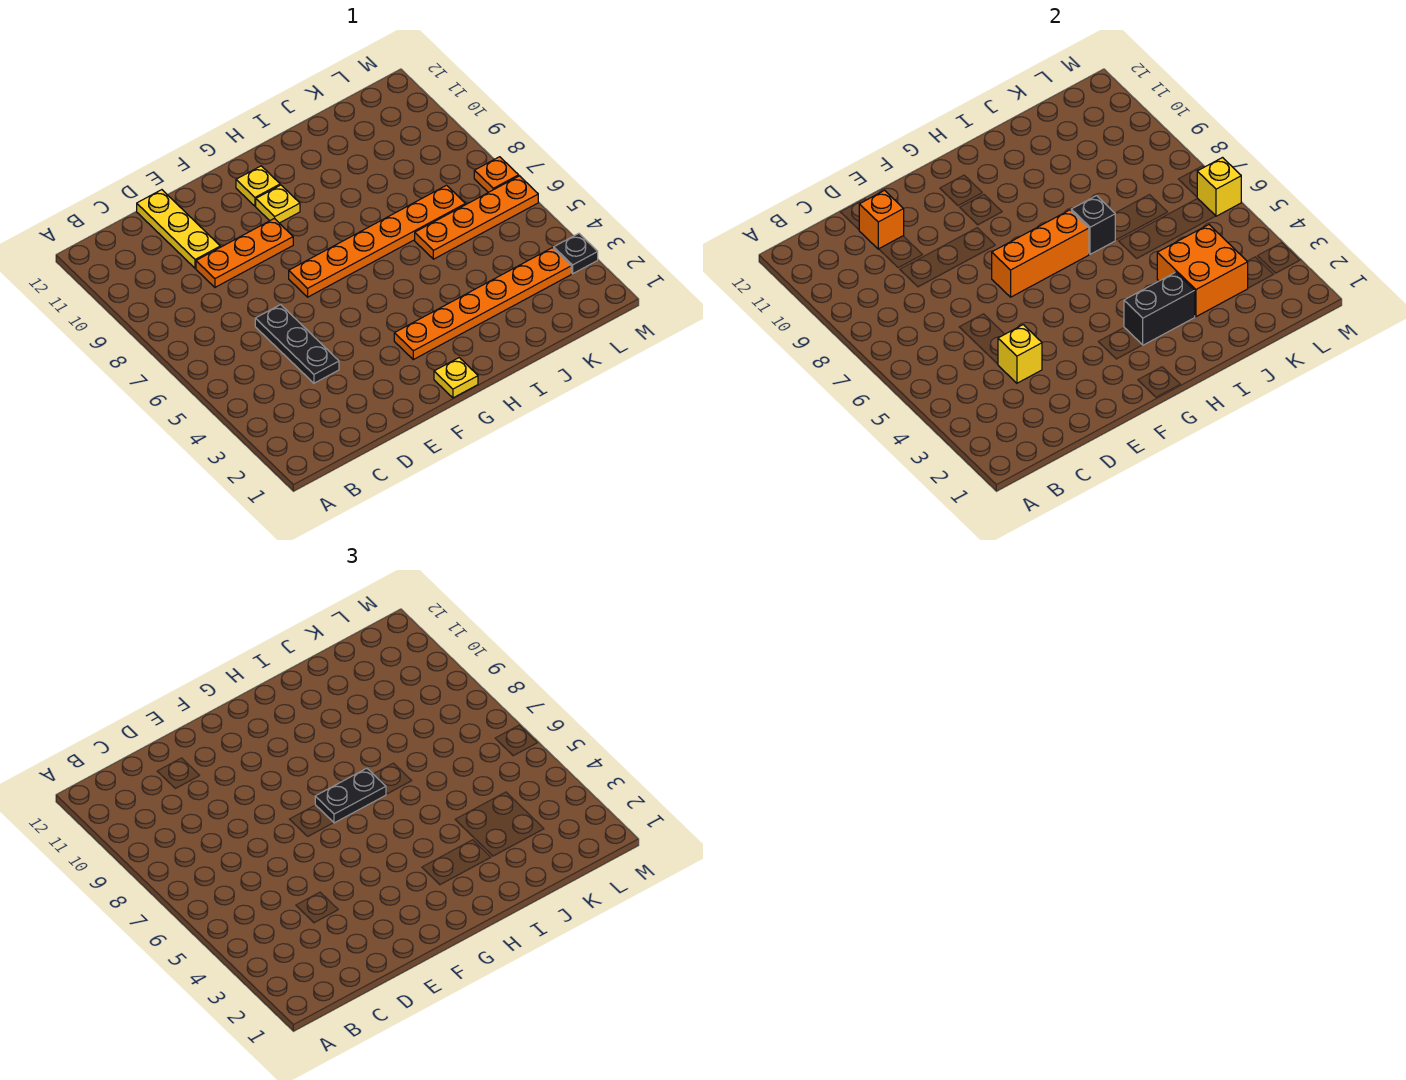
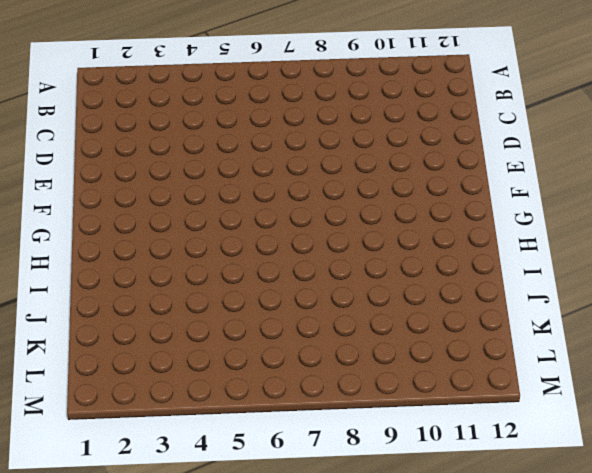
none -> black plate D4:D6 level 1
none -> orange plate D9:F9 level 1
none -> yellow plate D10:D12 level 1

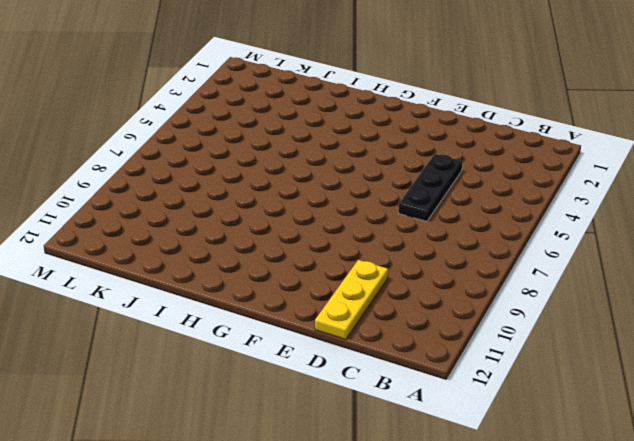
none -> orange plate D9:F9 level 1
none -> orange plate F7:K7 level 1
none -> yellow plate G1 level 1

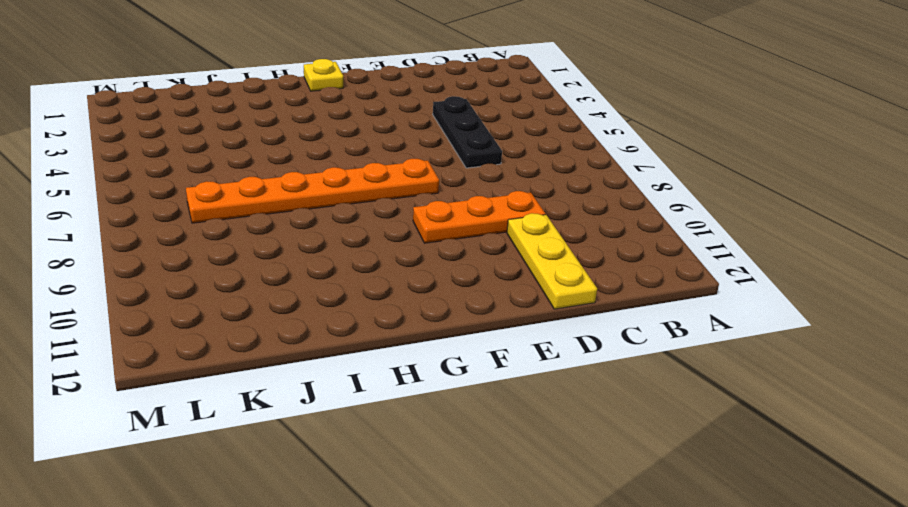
none -> orange plate G3:L3 level 1
none -> yellow plate G10 level 1
none -> yellow plate G11 level 1

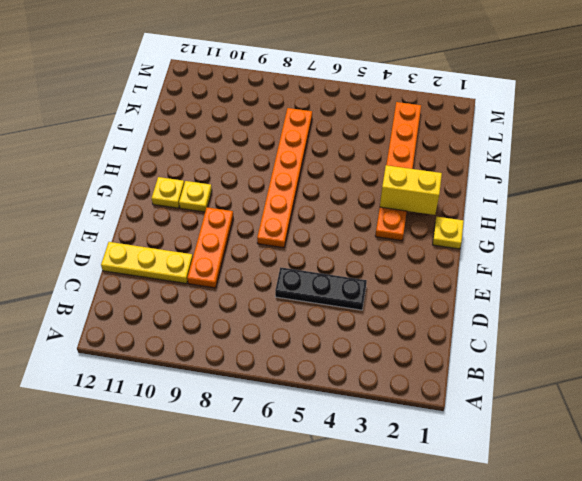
yellow brick H2:H3 level 2 -> black brick H3:I3 level 2
none -> orange plate J6:M6 level 1
none -> black plate M3 level 1
none -> orange plate M7 level 1

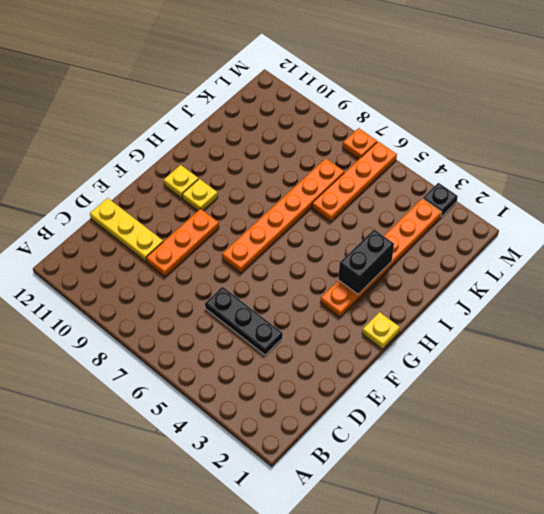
none -> yellow brick D4 level 2
none -> orange brick D11 level 2
none -> orange brick F7:H7 level 2

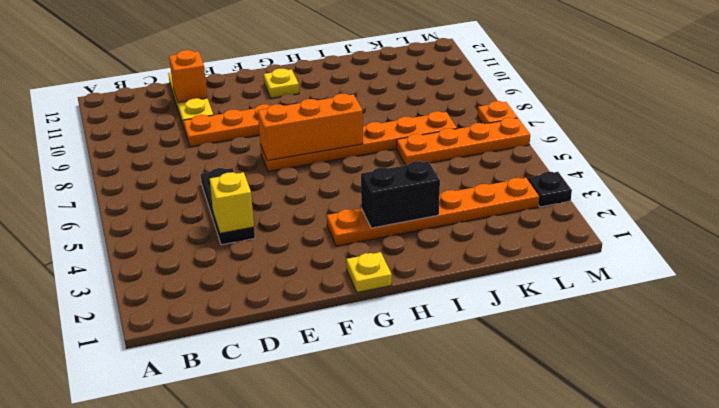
none -> yellow plate G10 level 1
none -> black brick I7 level 2
none -> orange brick J3:K4 level 2

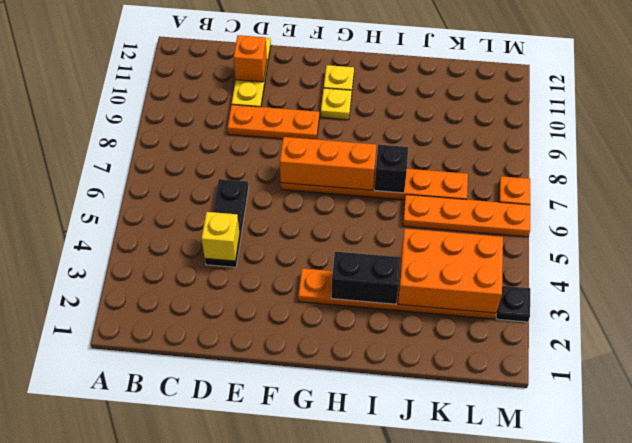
orange brick J3:L4 level 2 -> orange brick J3:K4 level 2
none -> yellow plate G1 level 1
none -> yellow brick M6 level 2
none -> black plate G7:H7 level 3

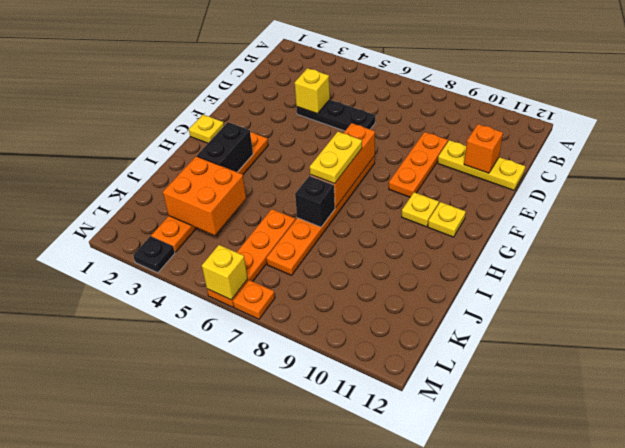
yellow plate G7:H7 level 3 -> black plate G7:H7 level 3

